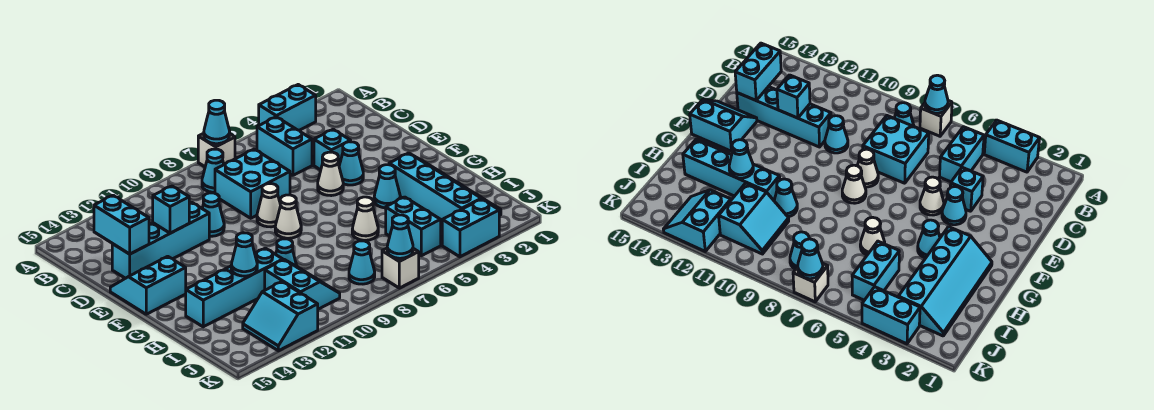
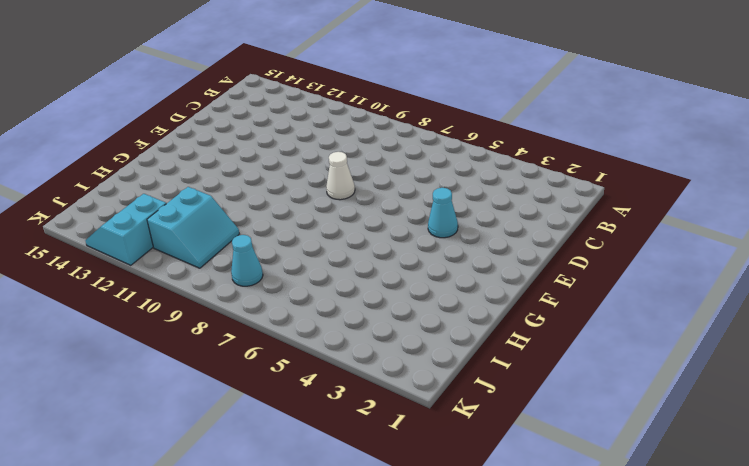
none -> cyan brick A3:A4 level 1
none -> white brick A7 level 1
none -> cyan brick B5:C5 level 1

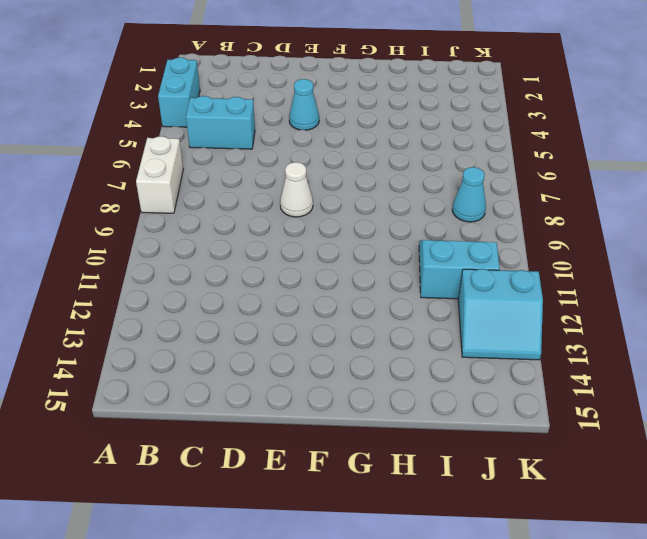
white brick A7:A8 level 1 -> white brick A7 level 1
none -> cyan cone B8 level 1
none -> cyan brick C7:D8 level 1
none -> cyan brick D4 level 1

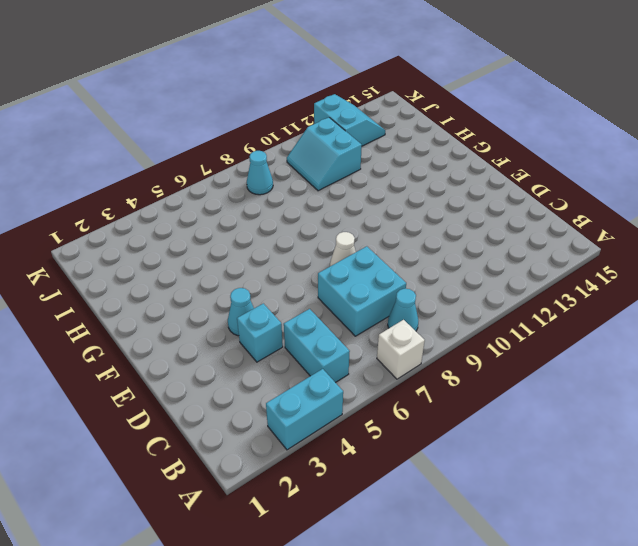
none -> cyan cone D10 level 1
none -> cyan brick D11:D14 level 1
none -> white cone E5 level 1

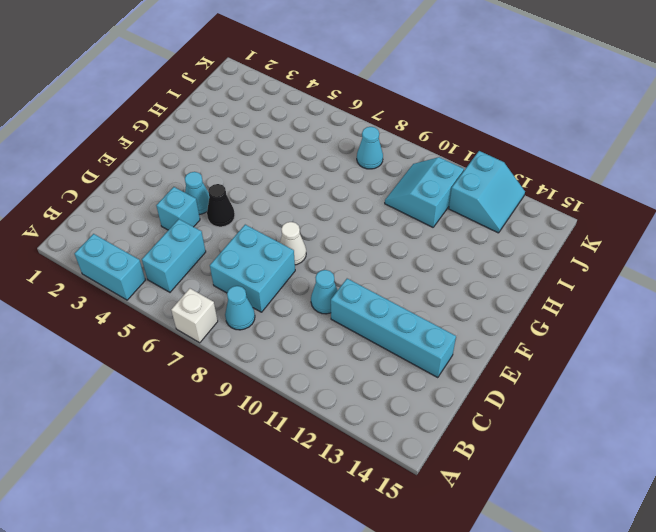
black cone E5 level 1 -> white cone E5 level 1
none -> cyan slope E14:F15 level 1 top F
none -> white cone F8 level 1
none -> cyan slope G2:J3 level 1 top 3

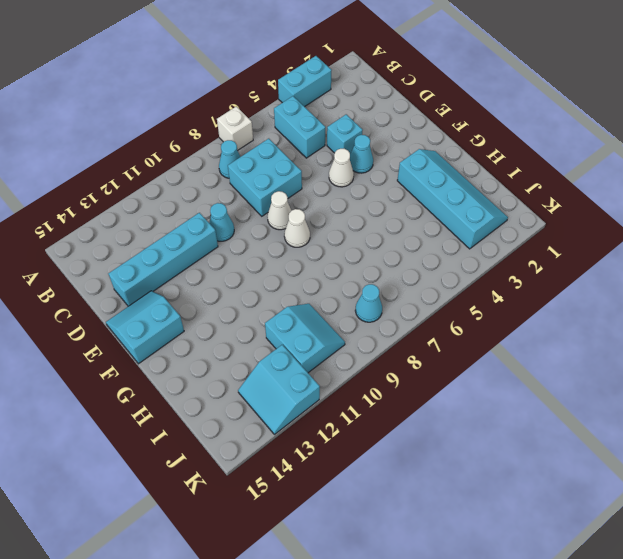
none -> cyan cone G4 level 1
none -> white cone H6 level 1
none -> cyan cone H10 level 1

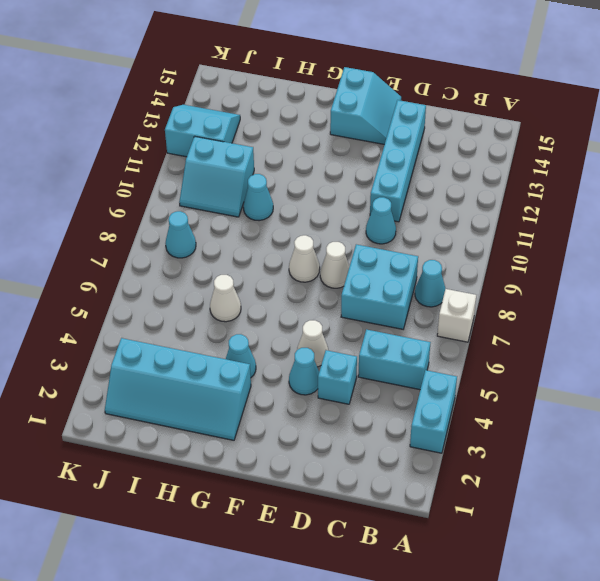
none -> cyan brick H11:H14 level 1
none -> cyan brick I5:J5 level 1
none -> cyan brick K3:K4 level 1

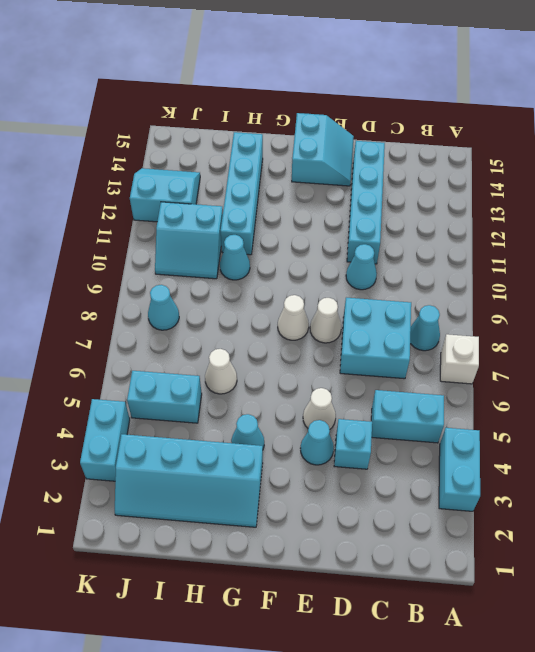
none -> white brick K7 level 1
none -> cyan cone A7 level 2
none -> cyan brick C14:D14 level 2

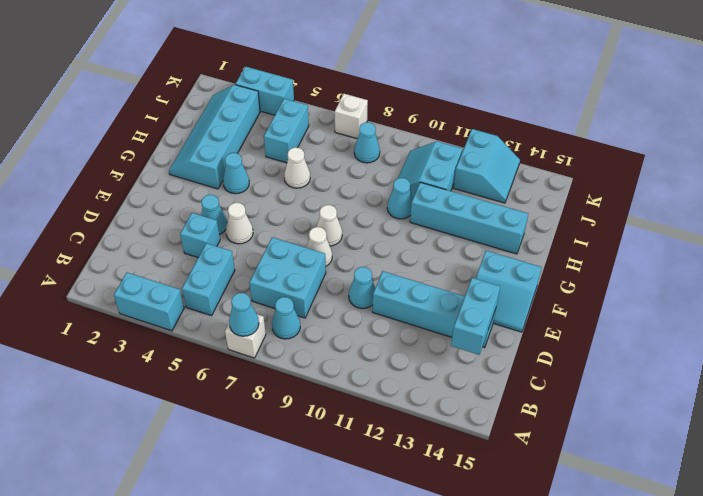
none -> cyan brick D12 level 2
none -> cyan cone H12 level 2
none -> cyan cone K7 level 2

